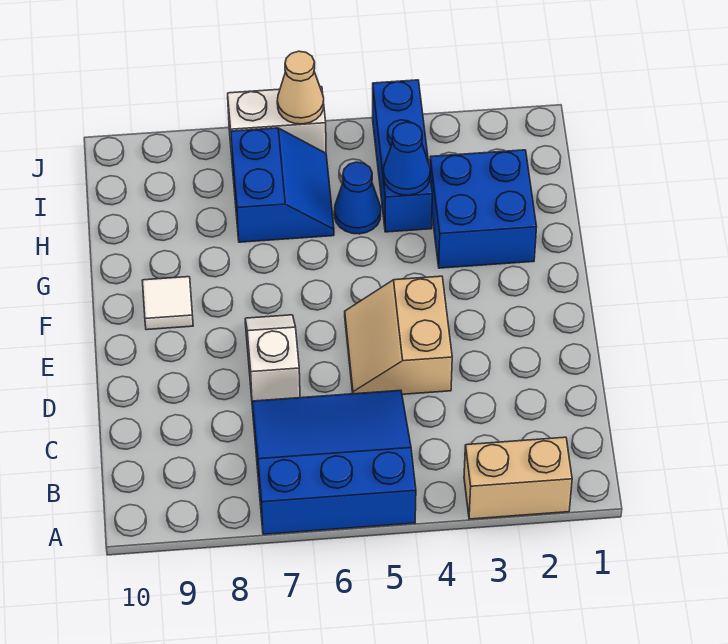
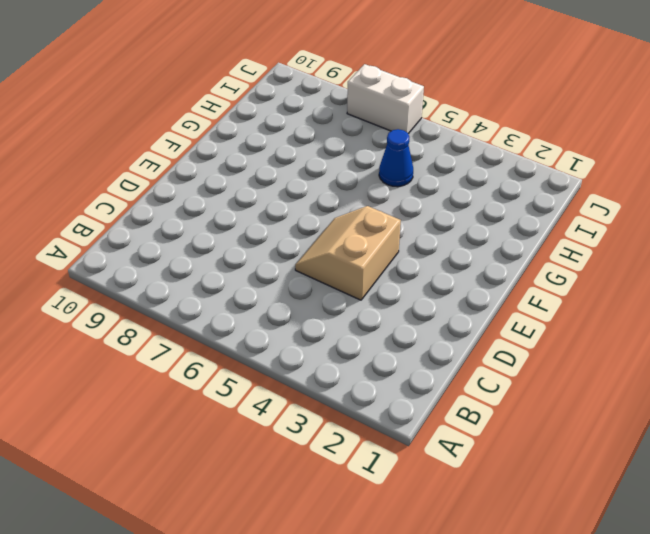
none -> tan brick A2:A3 level 1
none -> blue slope A5:C7 level 1 top A
none -> white slope D7:E7 level 1 top D

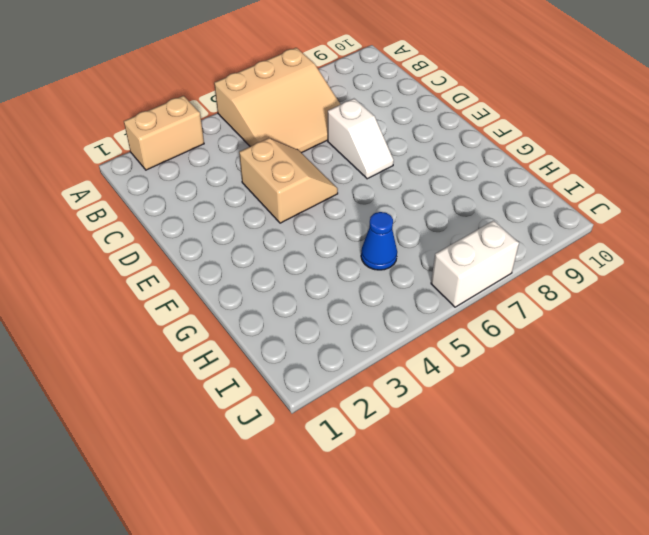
tan slope A5:C7 level 1 top A -> blue slope A5:C7 level 1 top A
none -> white tile F9 level 1
none -> blue brick G2:H3 level 1
none -> blue brick H4:J4 level 1

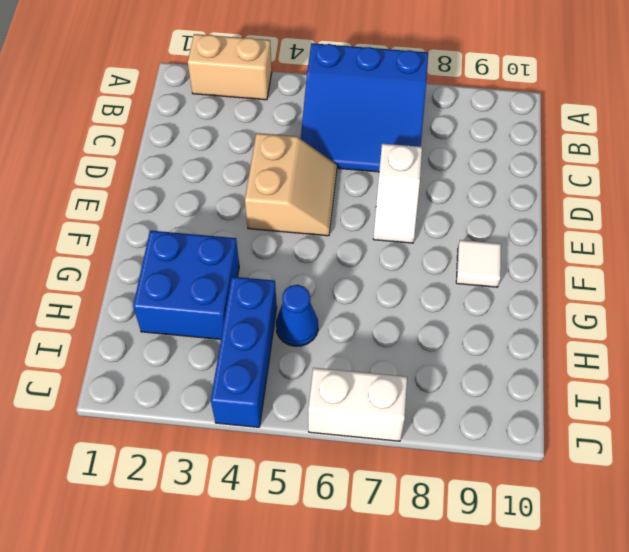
none -> blue slope H6:I7 level 1 top 7
none -> blue cone H4 level 2
none -> tan cone J6 level 2

